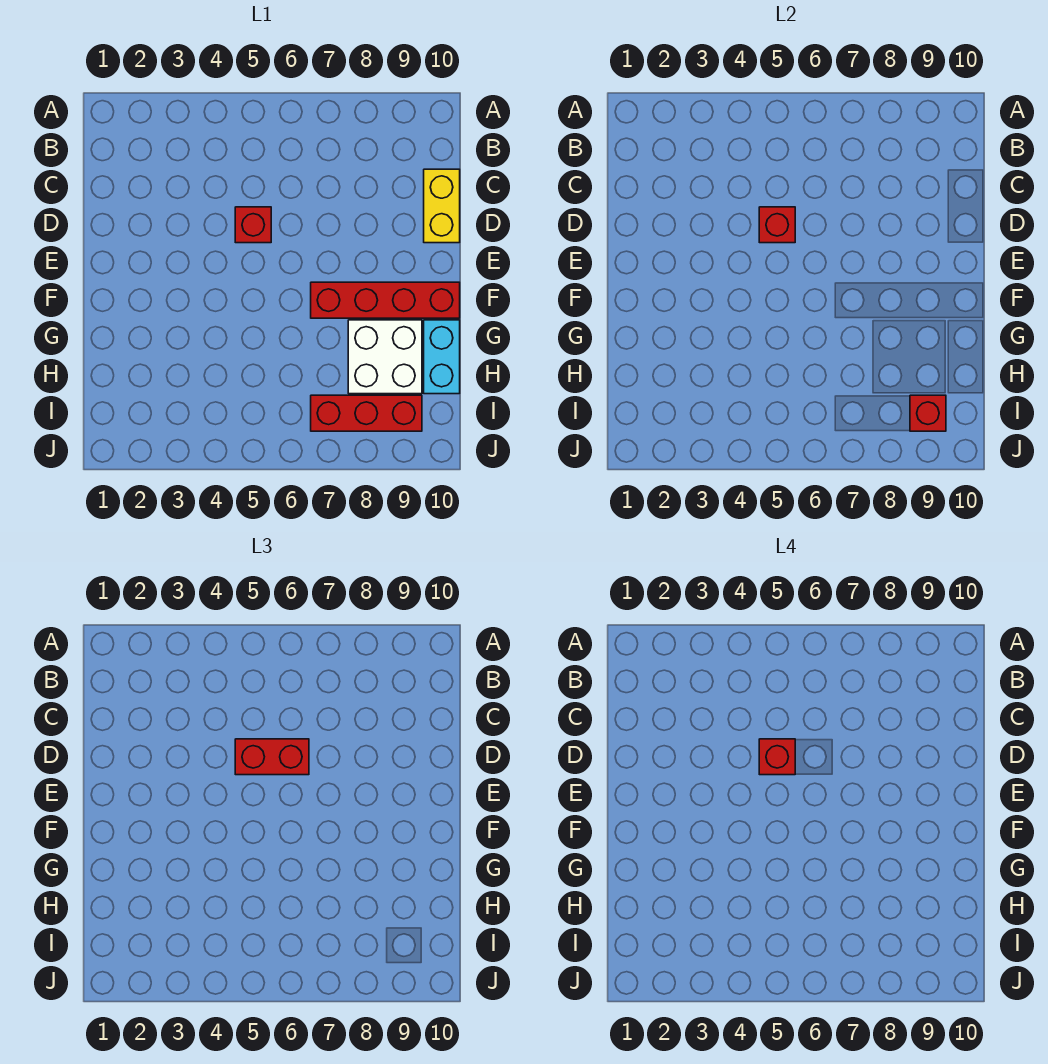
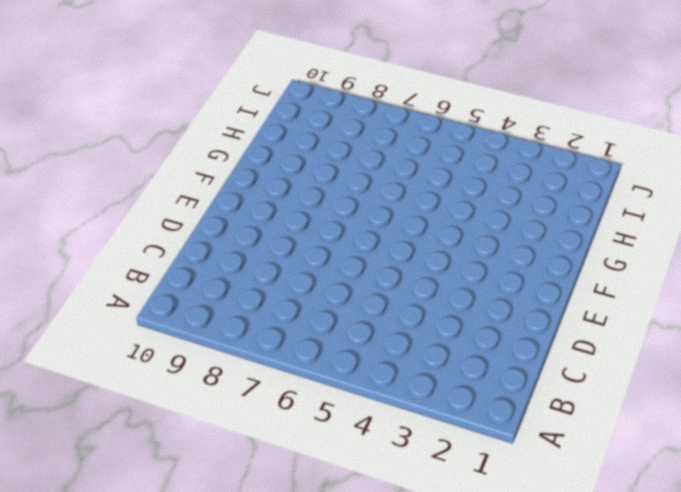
none -> yellow brick C10:D10 level 1
none -> red brick D5 level 1

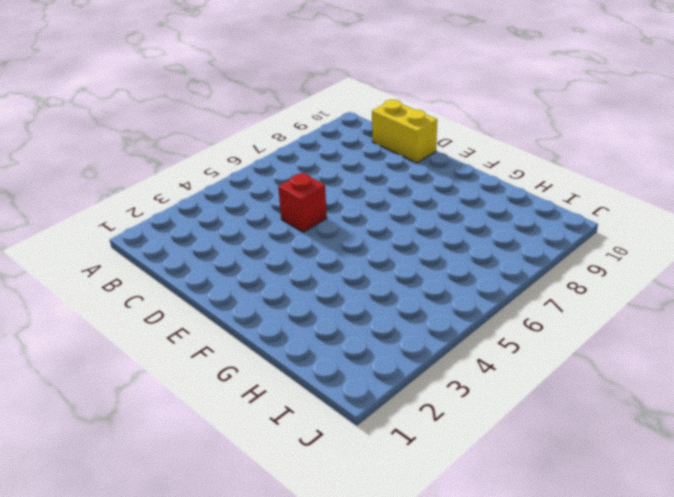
none -> red brick F7:F10 level 1
none -> white brick G8:H9 level 1

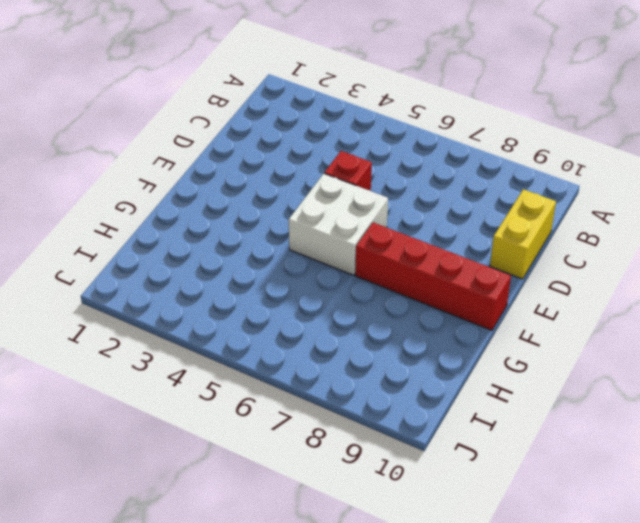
white brick E5:F6 level 1 -> white brick G8:H9 level 1
none -> cyan brick G10:H10 level 1
none -> red brick I7:I9 level 1

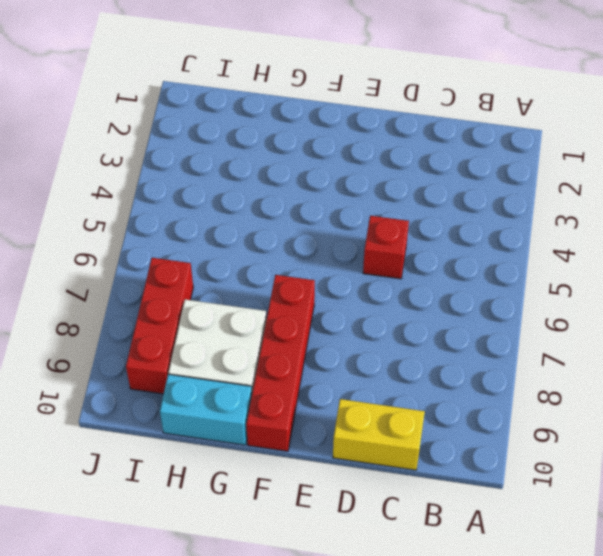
none -> red brick D5 level 2
none -> red brick I9 level 2

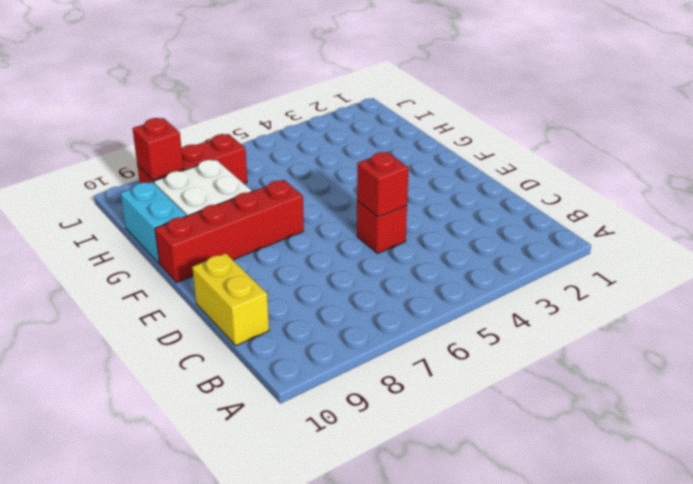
none -> red brick D5:D6 level 3
none -> red brick D5 level 4

